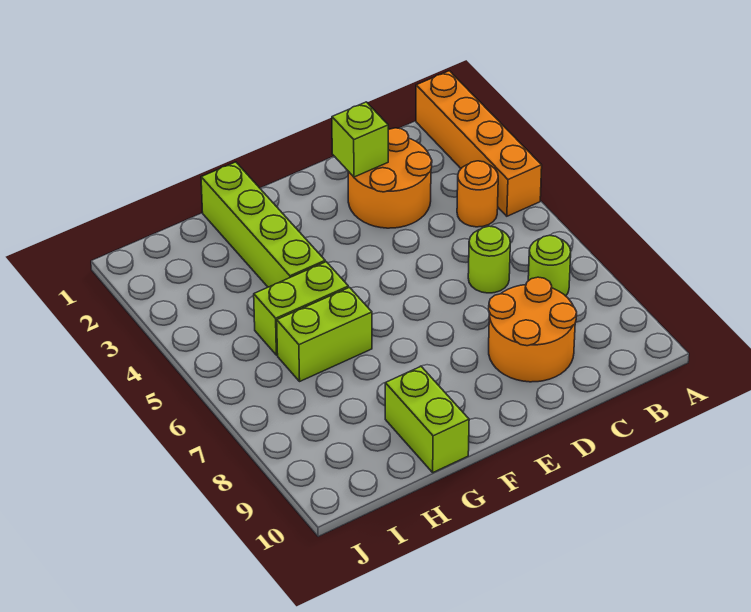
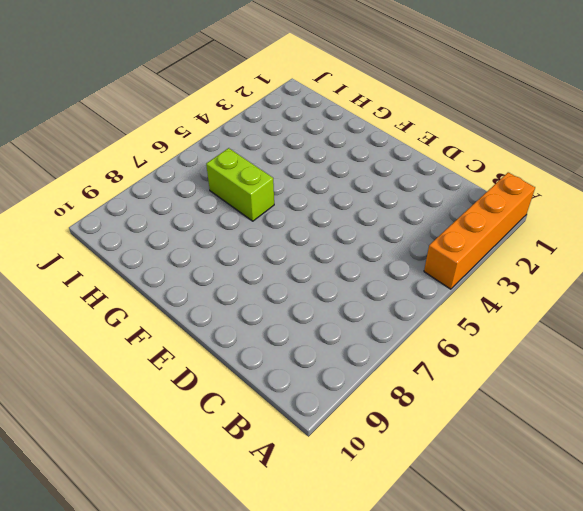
none -> orange round brick B4 level 1
none -> lime round brick B7 level 1

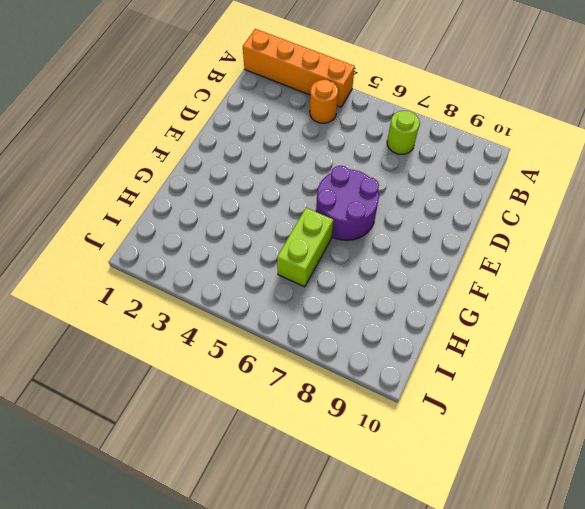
purple round brick E6:F7 level 1 -> none
none -> orange round brick C2:D3 level 1
none -> lime round brick C6 level 1

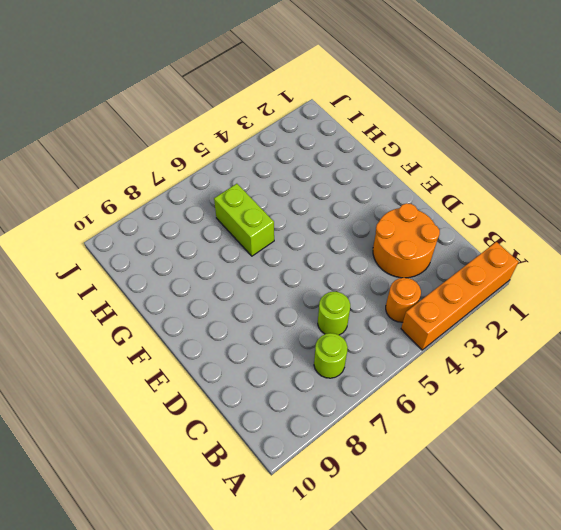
none -> orange round brick C8:D9 level 1
none -> lime brick G1:G4 level 1

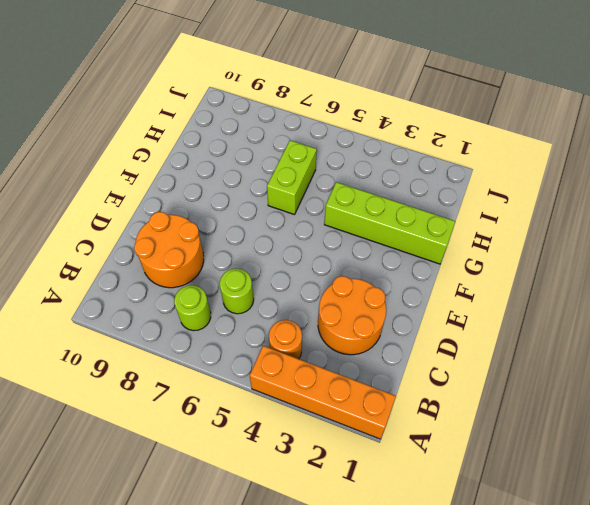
none -> lime brick G5:H5 level 1
none -> lime brick G9:G10 level 1

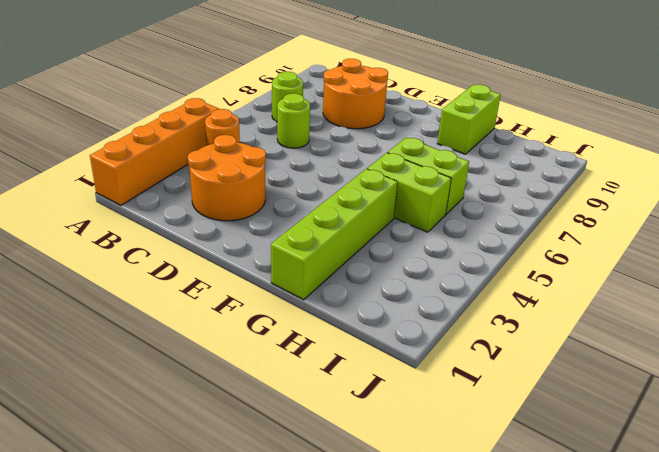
none -> lime brick D2 level 2

